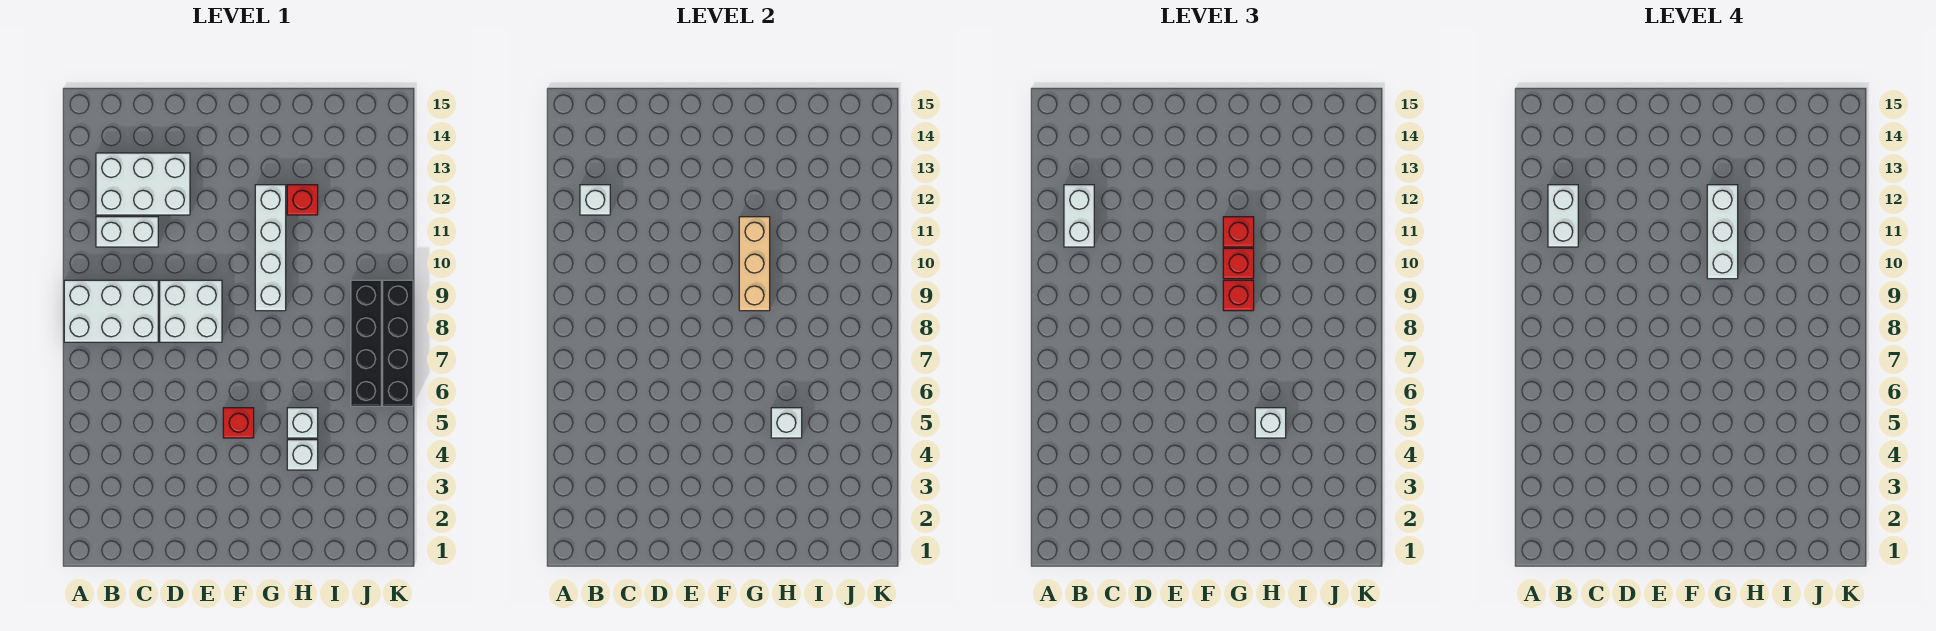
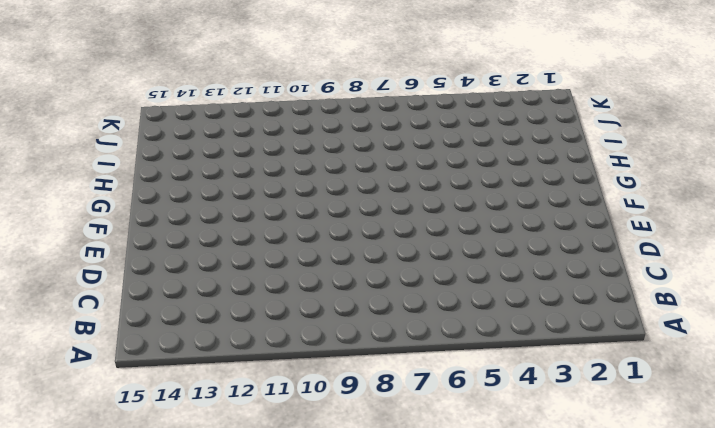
none -> white brick A8:C9 level 1
none -> white brick B11:C11 level 1
none -> white brick B12:D13 level 1

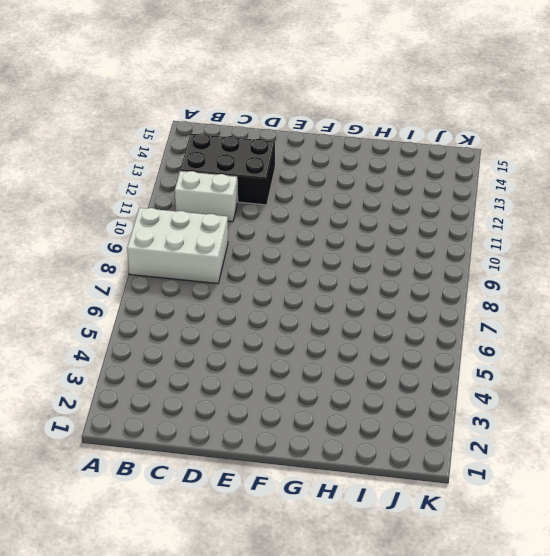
black brick B12:D13 level 1 -> white brick B12:D13 level 1
none -> white brick D8:E9 level 1
none -> red brick F5 level 1
none -> white brick G9:G12 level 1

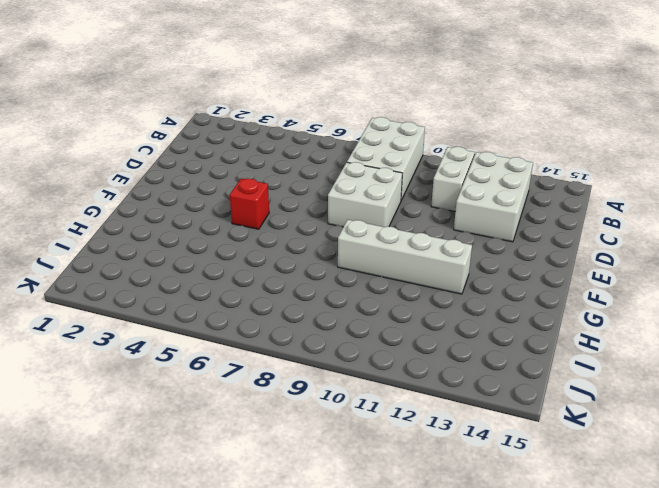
none -> white brick H4 level 1
none -> white brick H5 level 1
none -> red brick H12 level 1

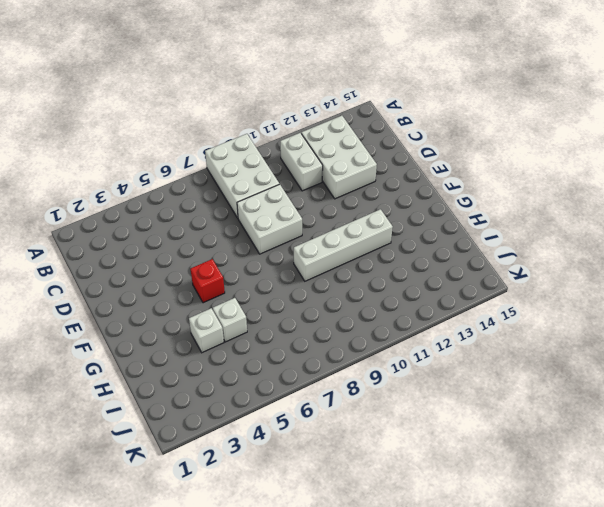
none -> red brick H12 level 1
none -> black brick J6:J9 level 1
none -> black brick K6:K9 level 1

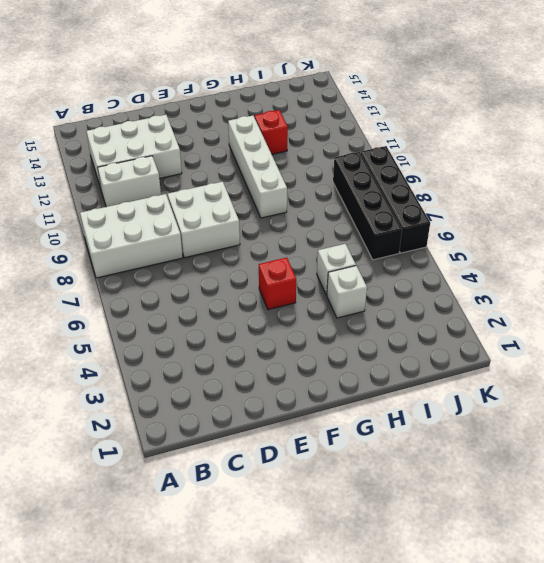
none -> white brick B12 level 2
none -> tan brick G9:G11 level 2
none -> white brick H5 level 2

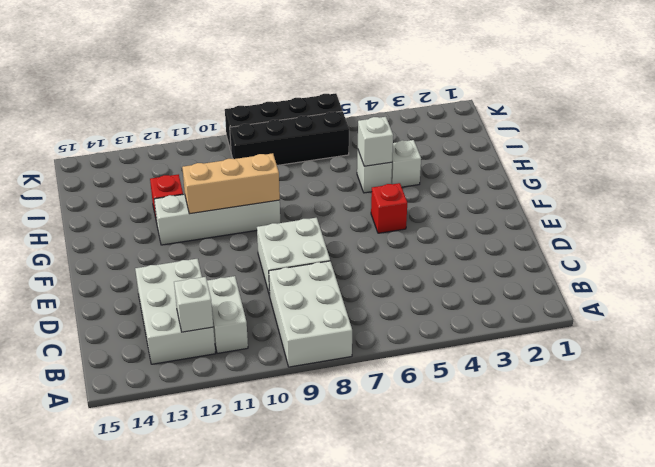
none -> white brick B11:B12 level 3
none -> red brick G9 level 3
none -> red brick G10 level 3

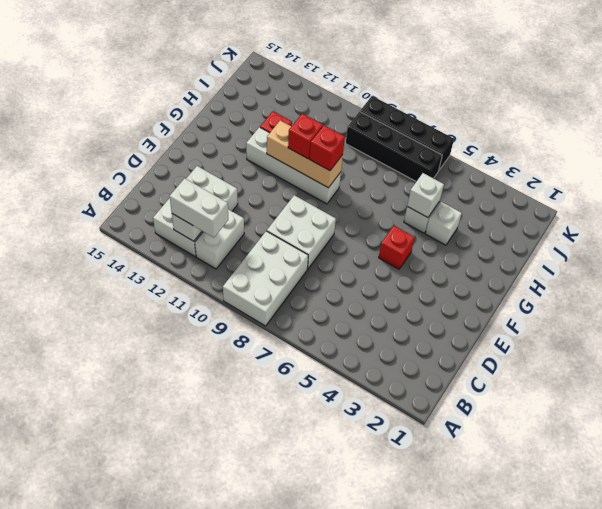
none -> red brick G11 level 3
none -> white brick H5 level 3
none -> white brick B11:B12 level 4

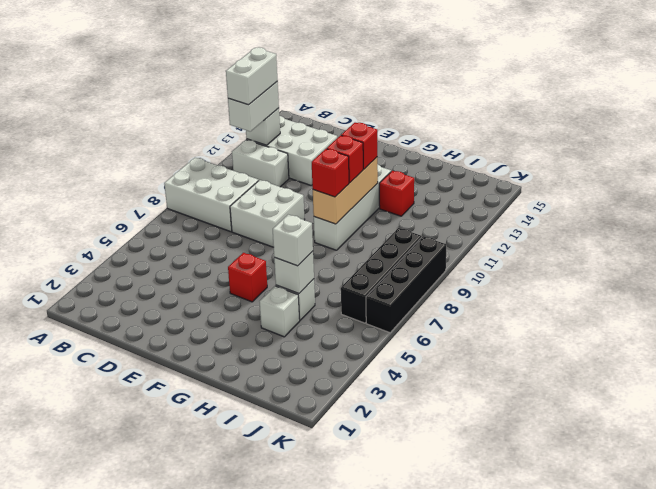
none -> white brick G10:G12 level 4

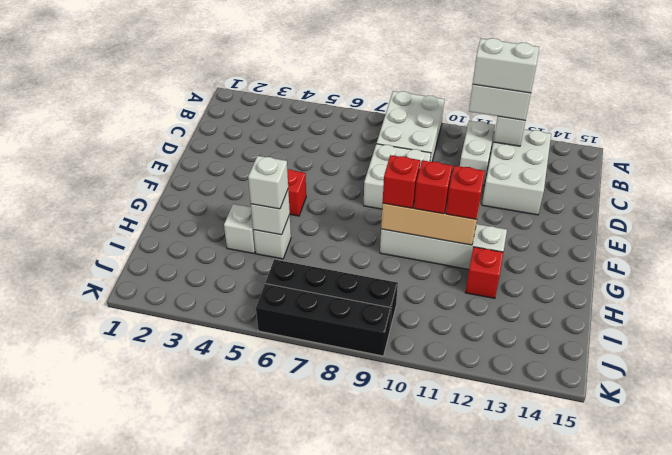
none -> white brick G10:G12 level 4

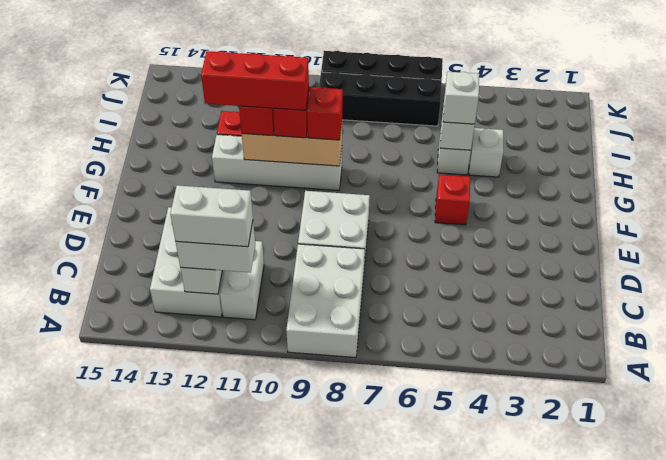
red brick G10:G12 level 4 -> white brick G10:G12 level 4

